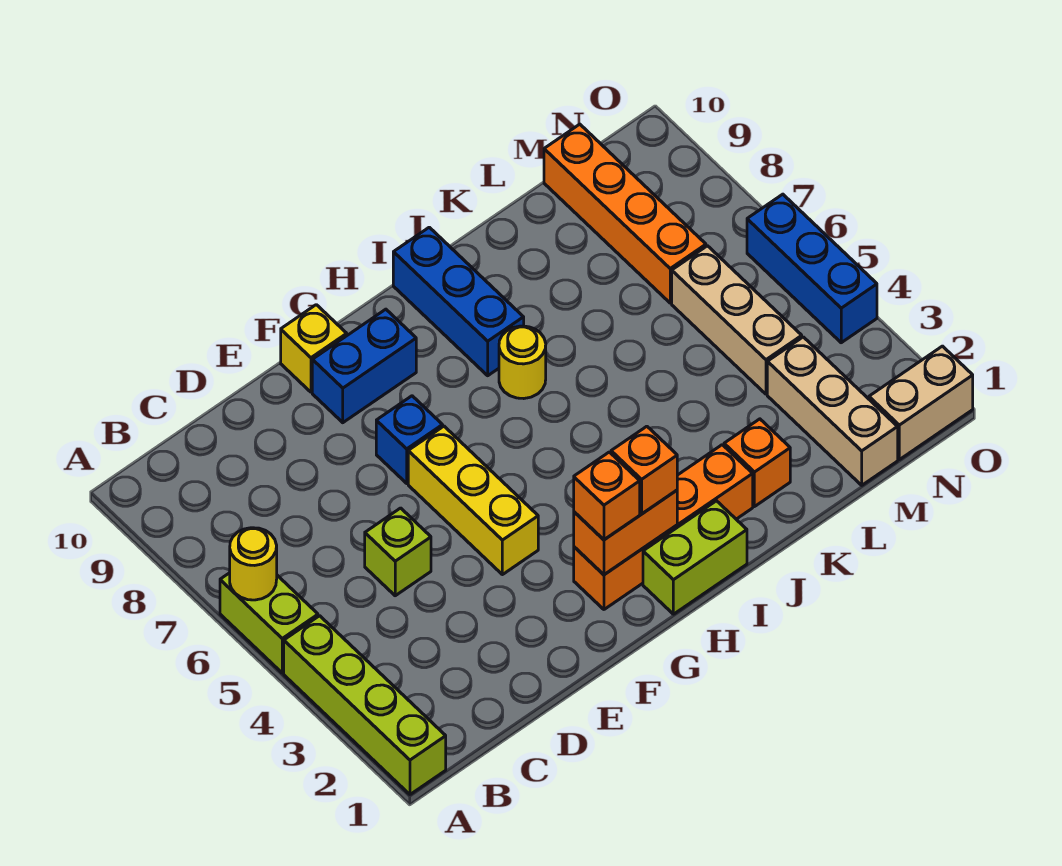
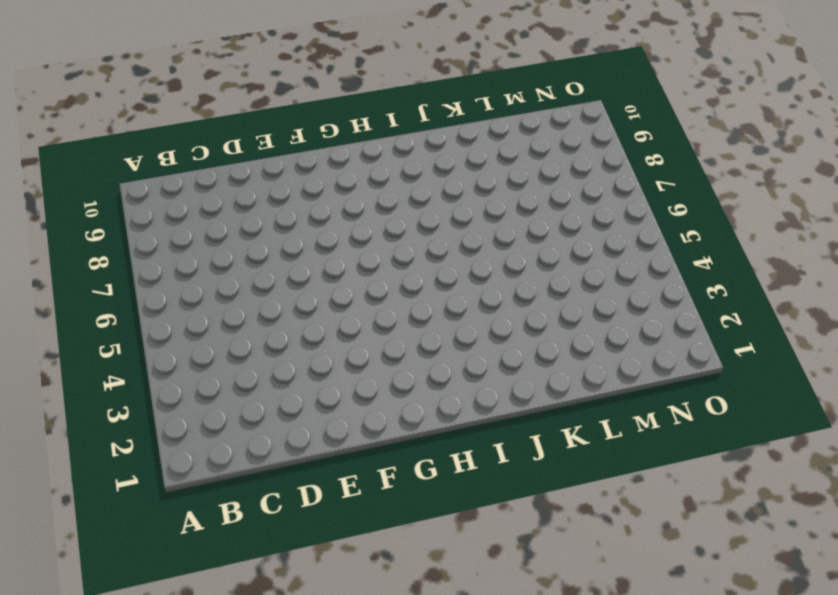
none -> lime brick A1:A4 level 1
none -> lime brick A5:A6 level 1
none -> lime brick D5 level 1

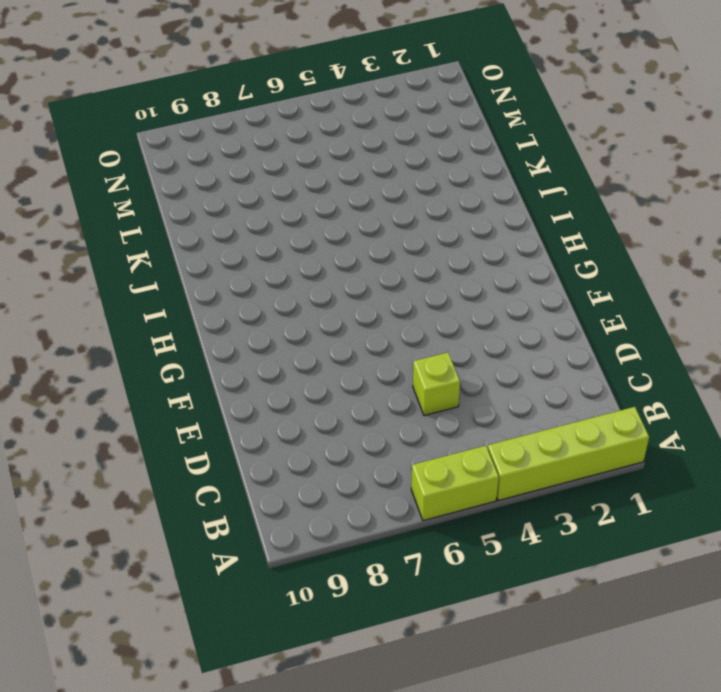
none -> yellow brick F4:F6 level 1
none -> blue brick F7 level 1
none -> blue brick F9:G9 level 1

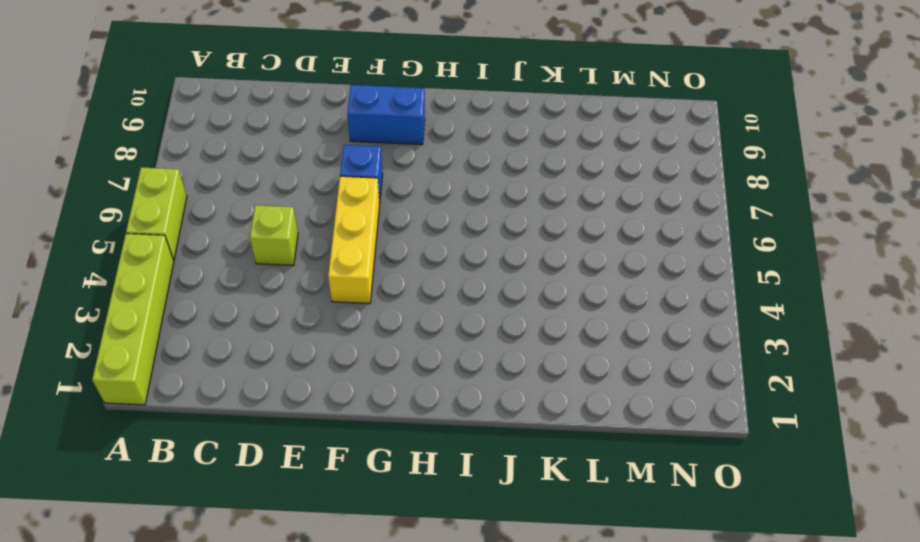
none -> yellow brick F10 level 1
none -> orange brick G2:J2 level 1
none -> lime brick H1:I1 level 1

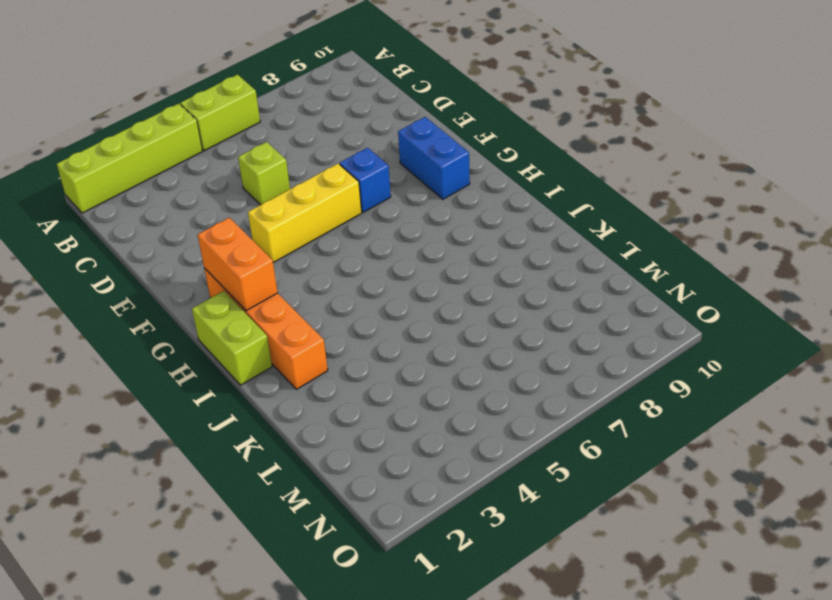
none -> yellow brick F10 level 1
none -> yellow round brick I7 level 1
none -> blue brick I8:I10 level 1

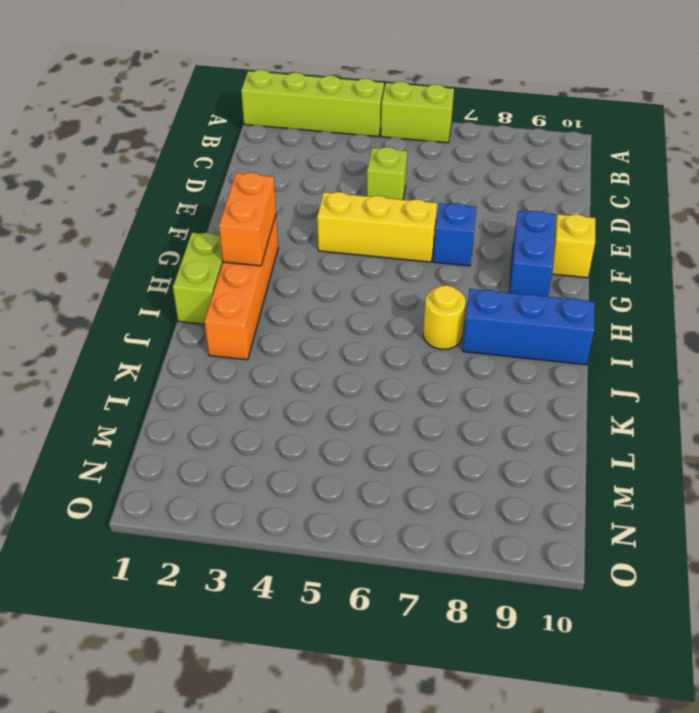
none -> orange brick K2 level 1
none -> tan brick M1:M3 level 1
none -> tan brick M4:M6 level 1

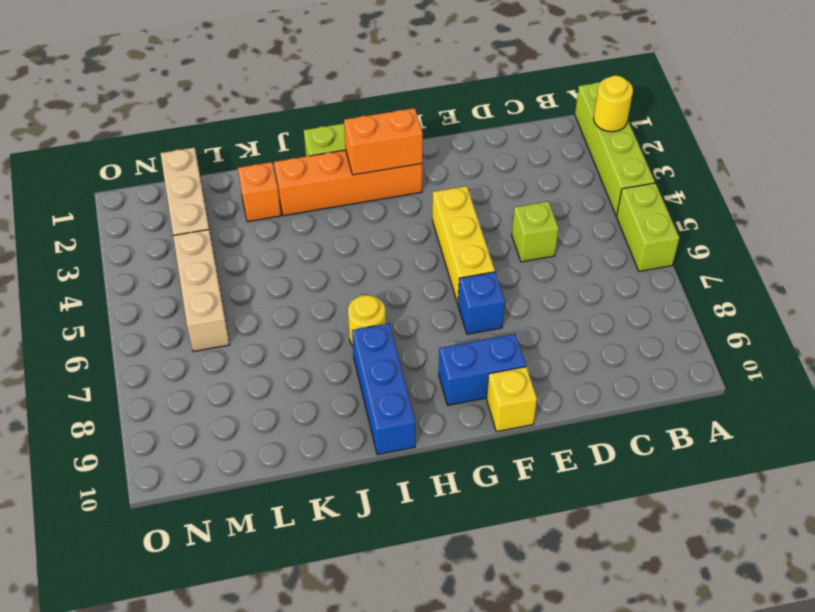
yellow round brick A2 level 2 -> yellow round brick A6 level 2
none -> orange brick M7:M10 level 1
none -> tan brick N1:O1 level 1
none -> blue brick O4:O6 level 1

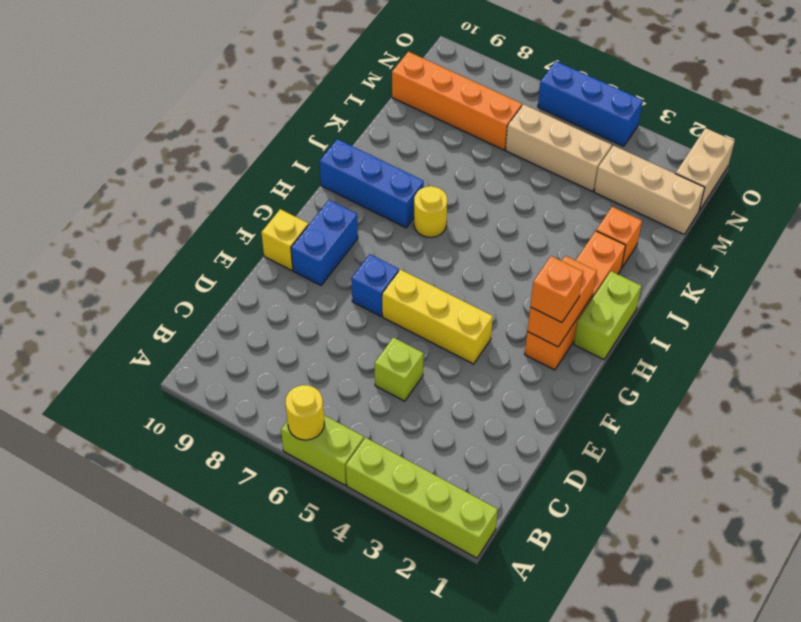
none -> orange brick H2 level 3

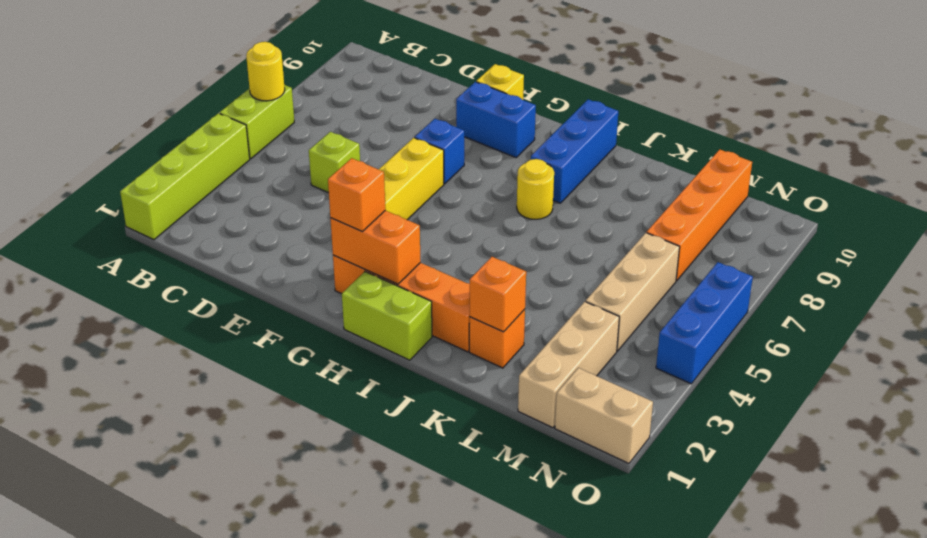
orange brick K2 level 2 -> orange brick H2 level 3

